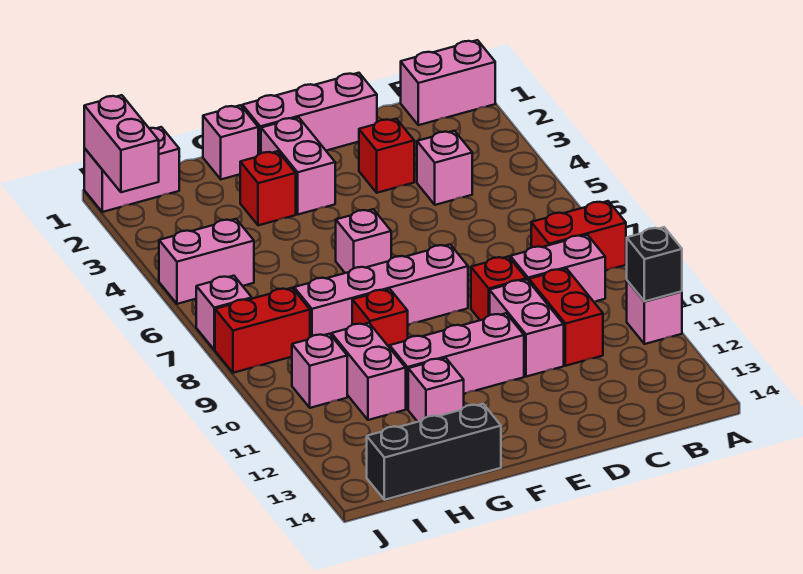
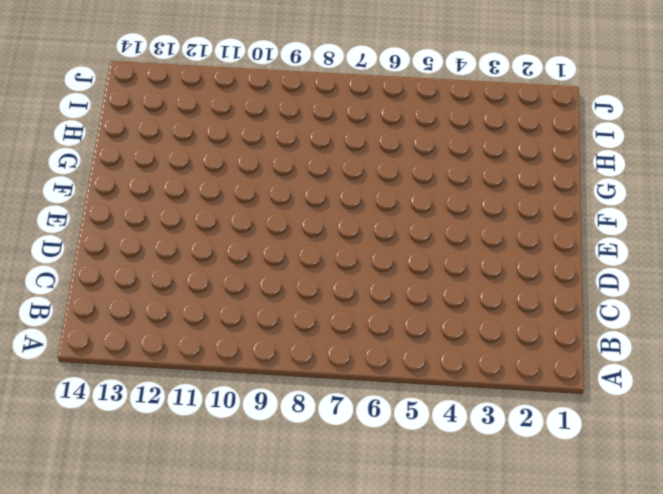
none -> pink brick A1:B1 level 1
none -> red brick A8:B8 level 1
none -> pink brick A11 level 1

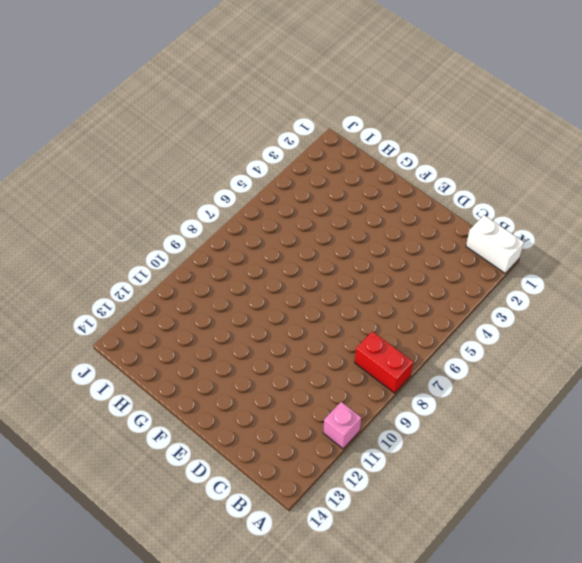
white brick A1:B1 level 1 -> pink brick A1:B1 level 1
none -> pink brick B9:C9 level 1
none -> pink brick C4 level 1
none -> red brick C10:C11 level 1

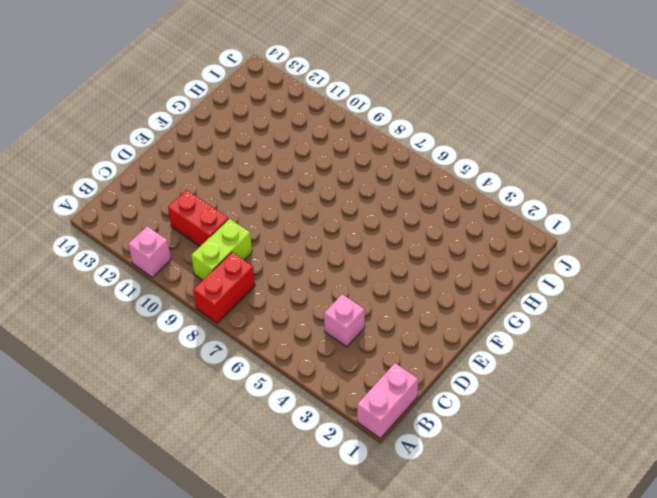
lime brick B9:C9 level 1 -> pink brick B9:C9 level 1
none -> pink brick D1:F1 level 1
none -> red brick D3 level 1
none -> red brick D9 level 1

